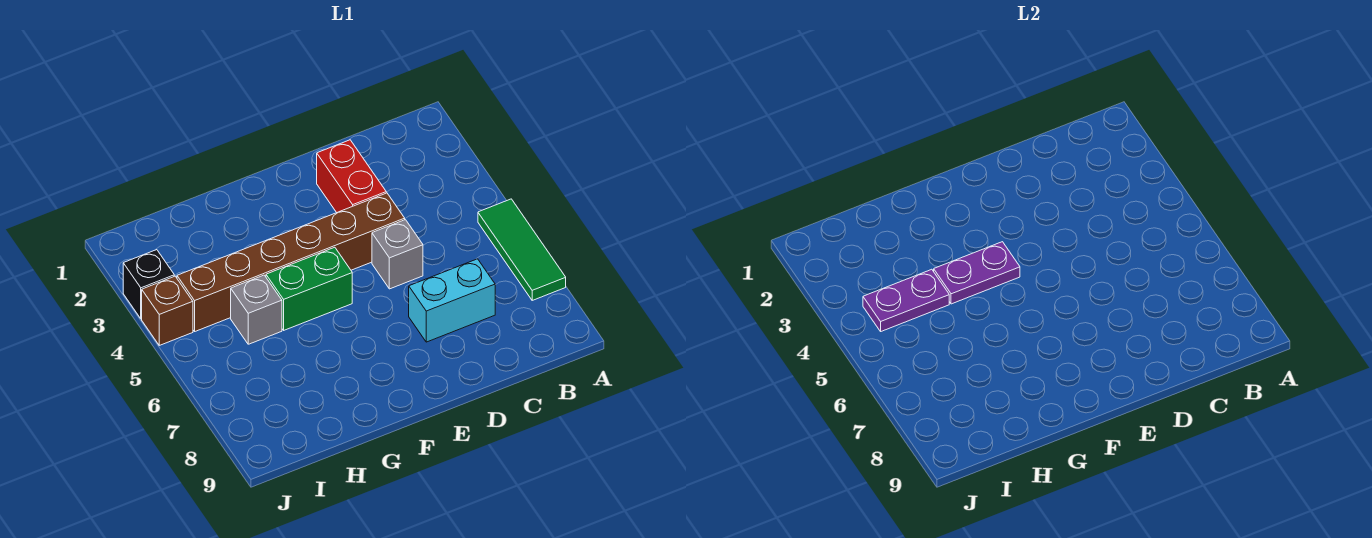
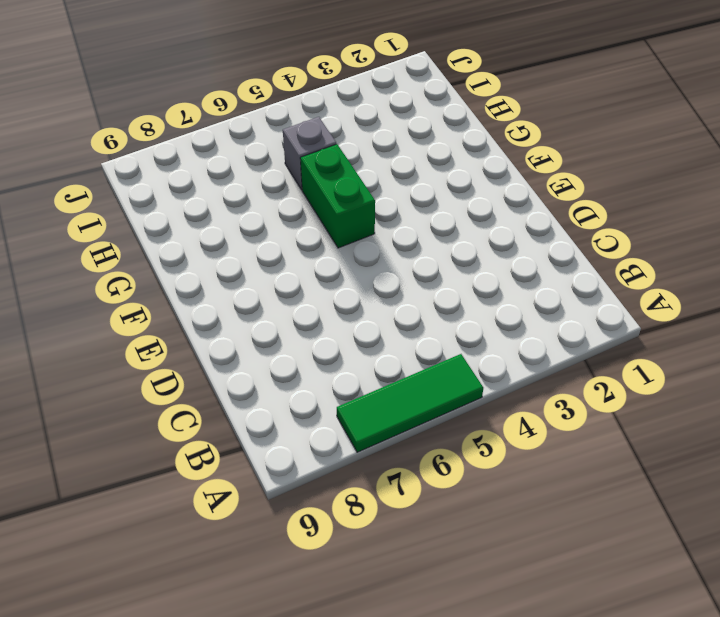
none -> cyan brick C7:D7 level 1
none -> red brick D2:D3 level 1

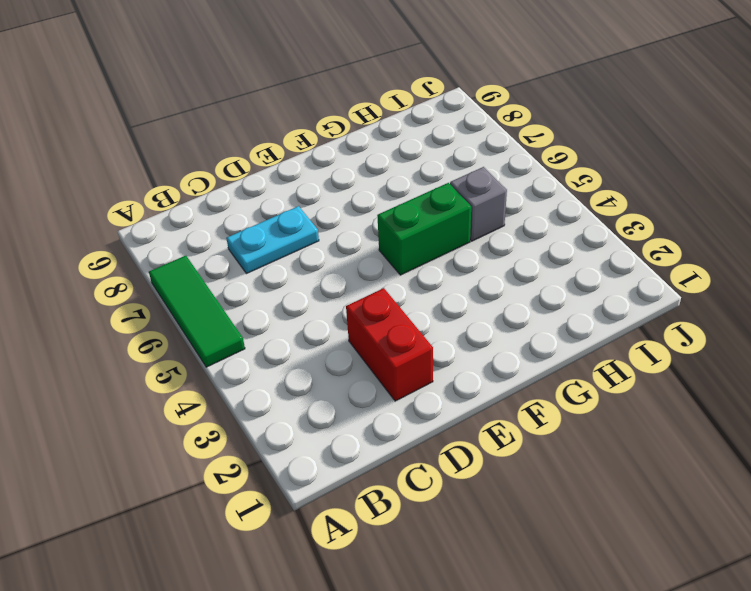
cyan plate C7:D7 level 1 -> cyan brick C7:D7 level 1
none -> brown brick D4:I4 level 1
none -> grey brick D5 level 1

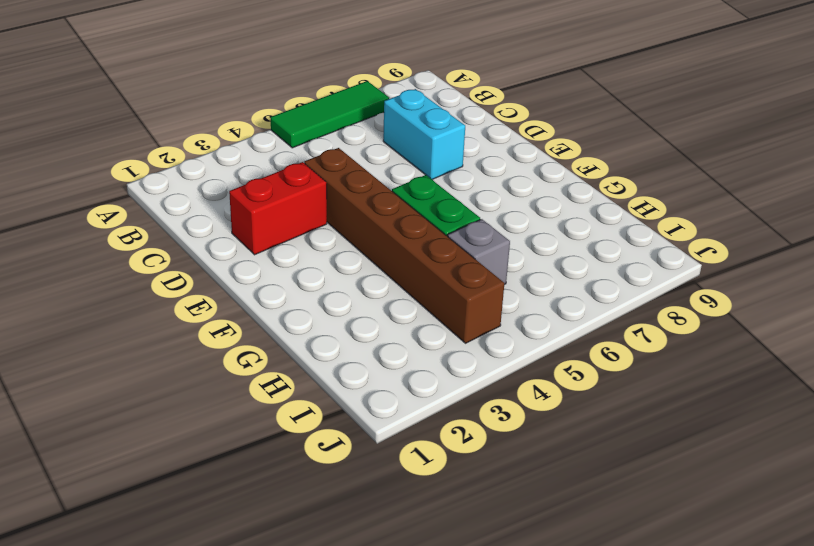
none -> grey brick D5 level 1
none -> black brick J3 level 1

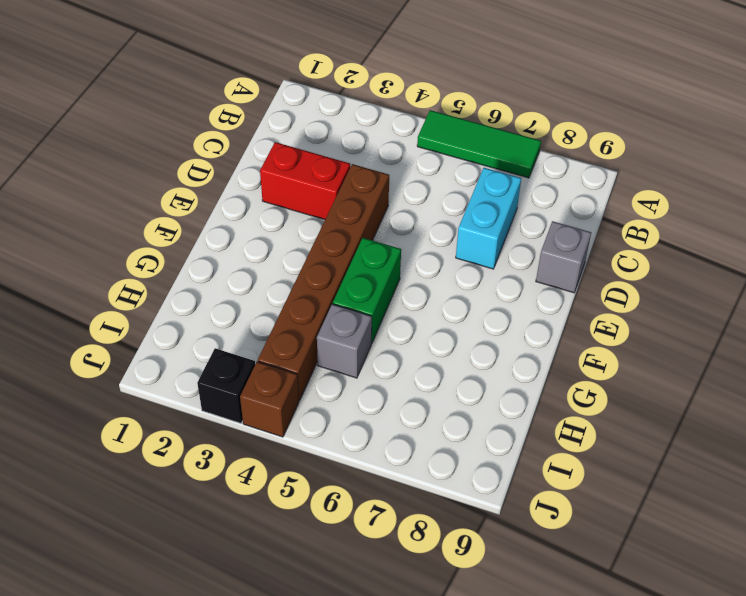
grey brick D9 level 1 -> grey brick D5 level 1
none -> purple plate F4:G4 level 2
none -> purple plate H4:I4 level 2

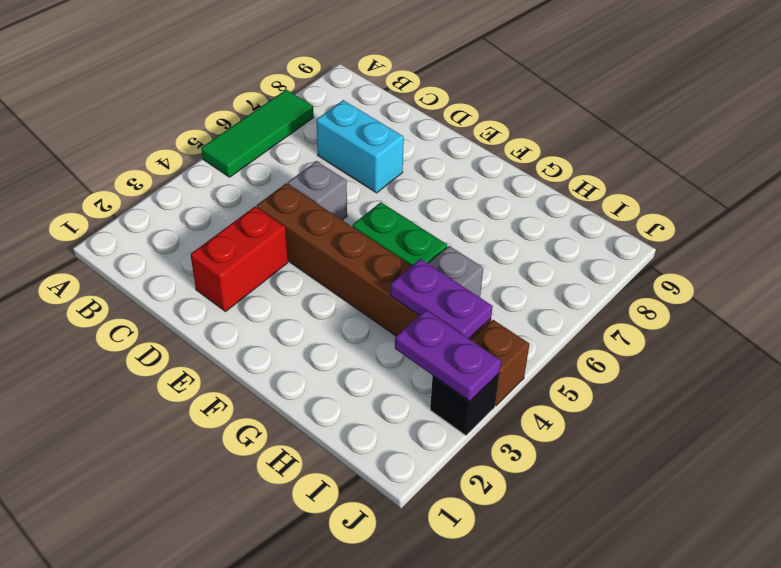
purple plate I3:J3 level 2 -> purple plate F4:G4 level 2

